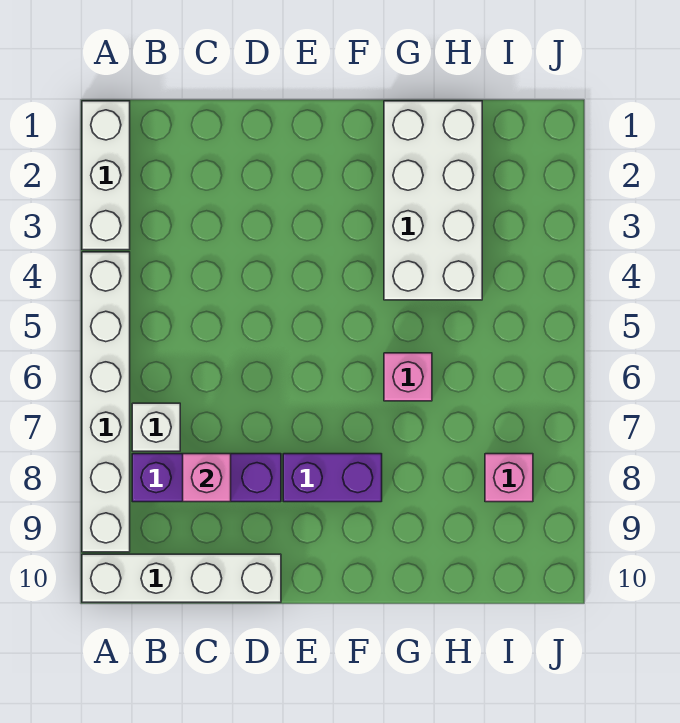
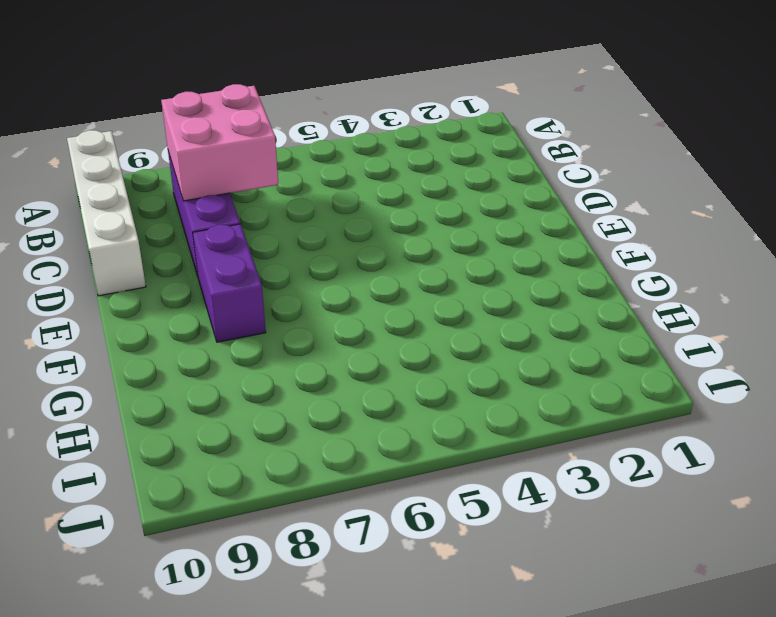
pink brick B7:C8 level 2 -> pink brick C8 level 2
none -> white brick A1:A3 level 1
none -> white brick A4:A9 level 1

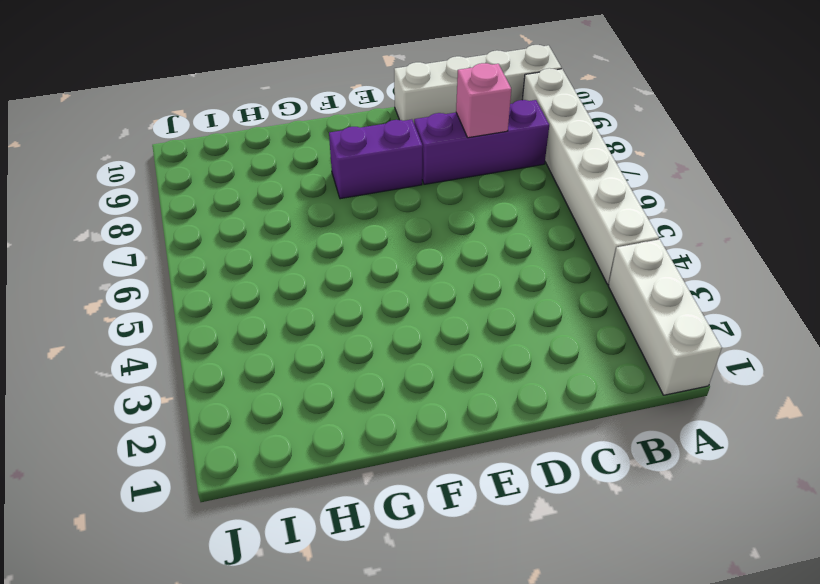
none -> white brick B7 level 1
none -> white brick G1:H4 level 1

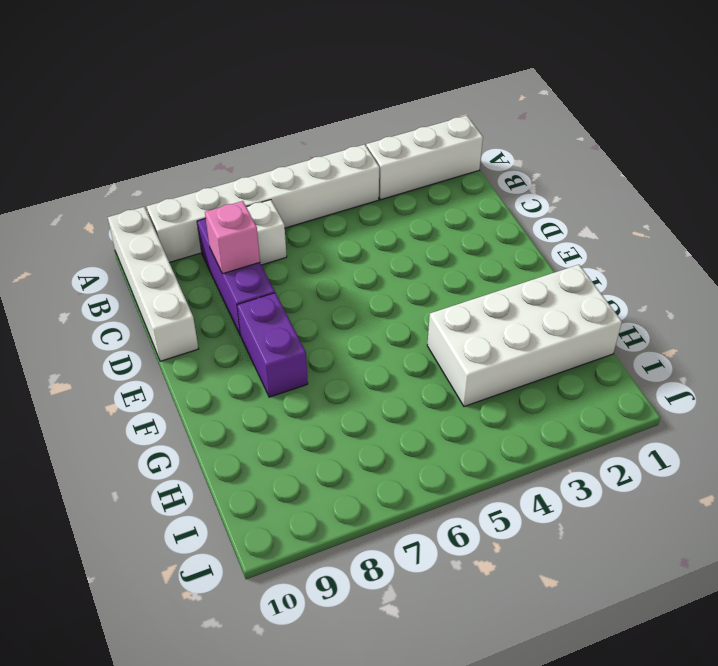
none -> pink brick G6 level 1
none -> pink brick I8 level 1

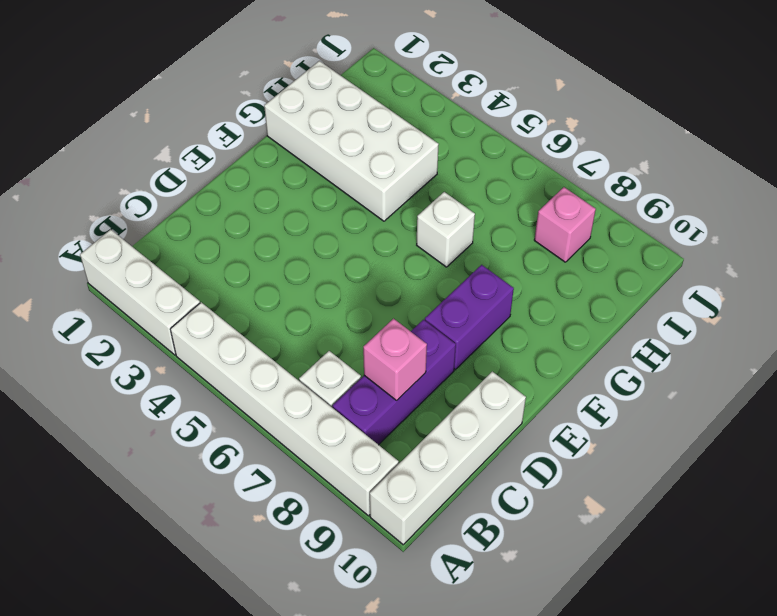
white brick G6 level 1 -> pink brick G6 level 1

